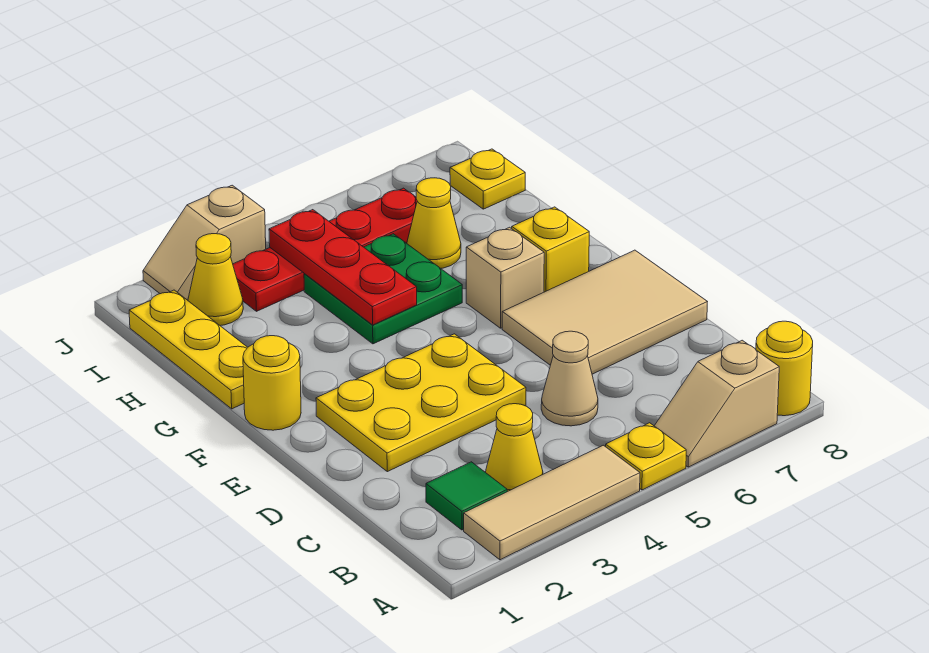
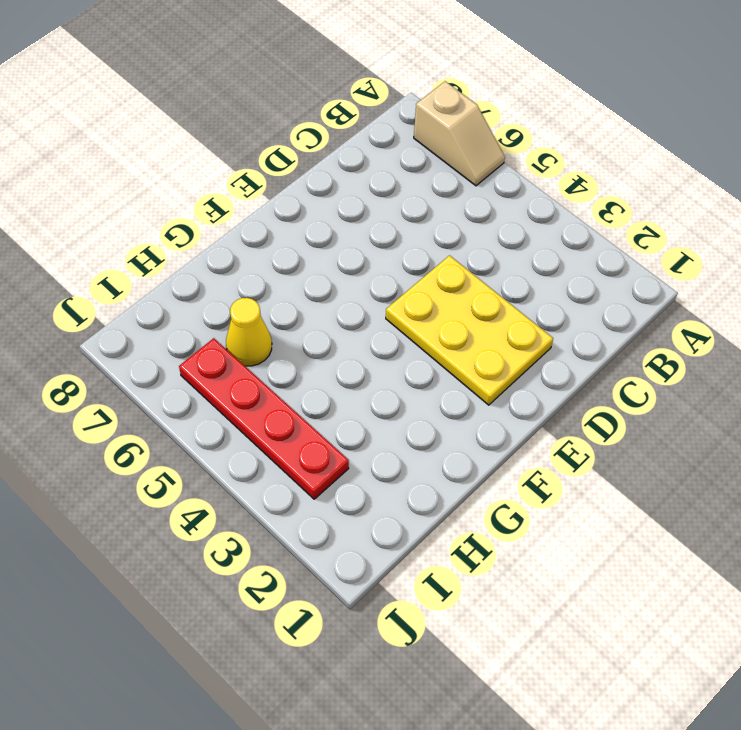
none -> tan tile A2:A4 level 1
none -> yellow plate A5 level 1
none -> yellow round brick A8 level 1

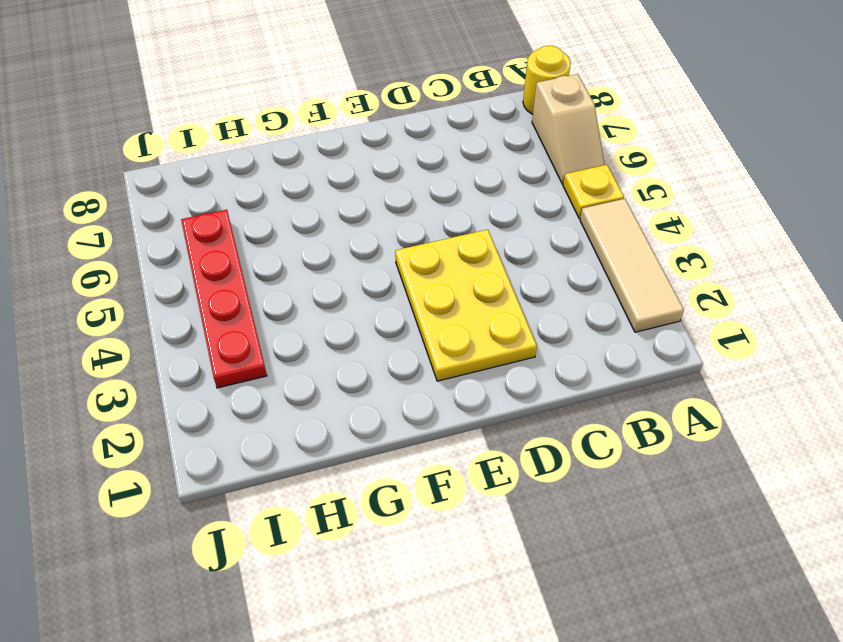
none -> green tile B2 level 1
none -> yellow cone B3 level 1
none -> tan cone C5 level 1

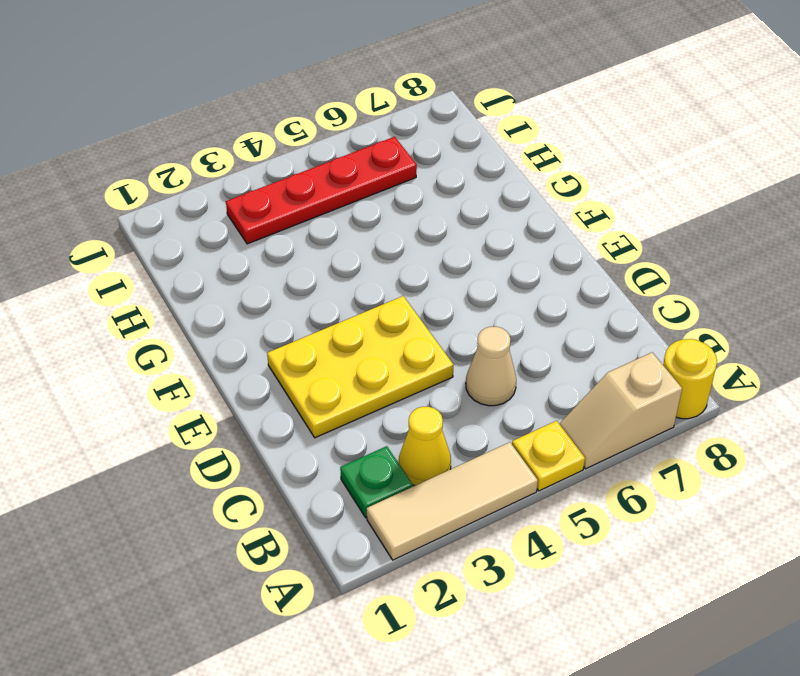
green plate B2 level 1 -> green tile B2 level 1
none -> tan tile D6:E8 level 1
none -> yellow round brick F1 level 1
none -> tan brick F6 level 1

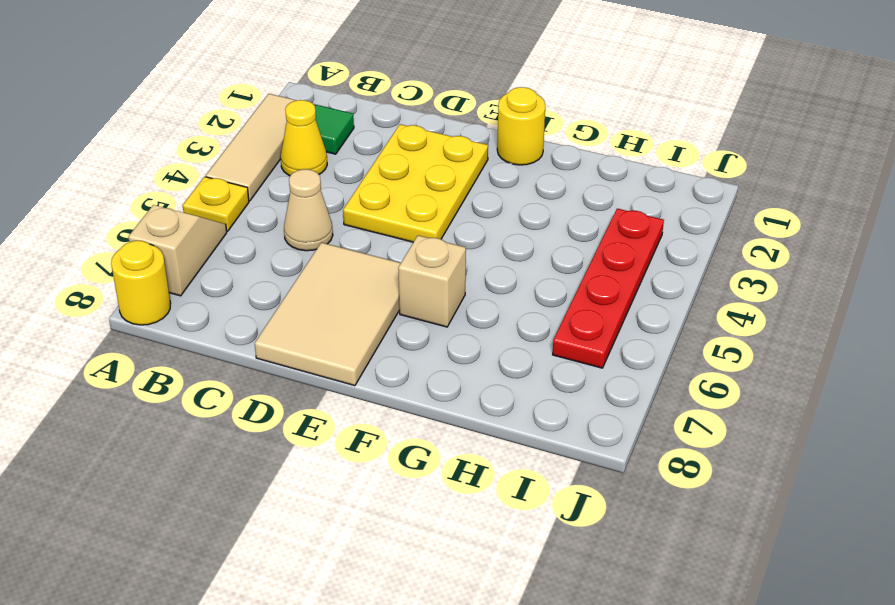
none -> yellow brick F7 level 1
none -> yellow plate G1:I1 level 1
none -> green plate G4:H5 level 1

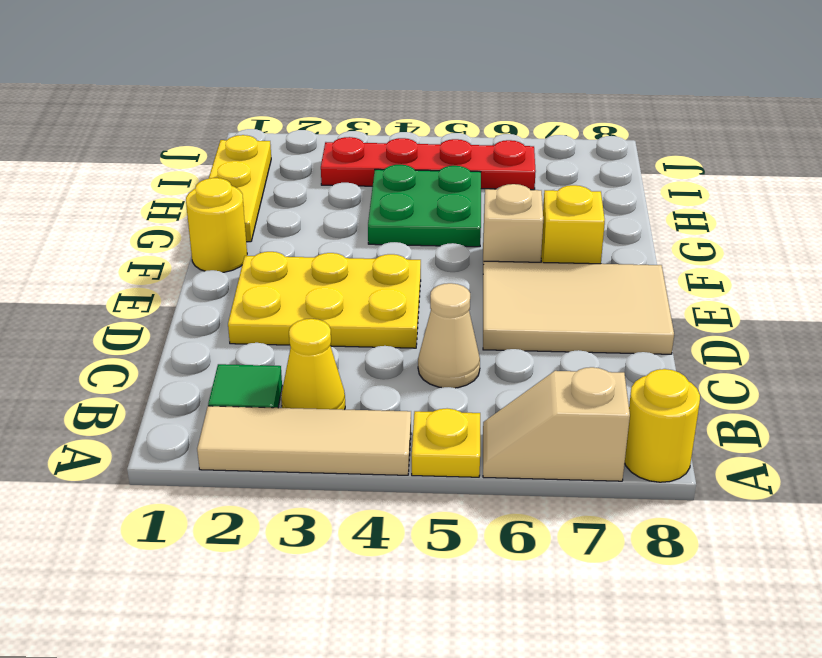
none -> yellow cone H6 level 1
none -> yellow cone I2 level 1
none -> yellow plate I8 level 1

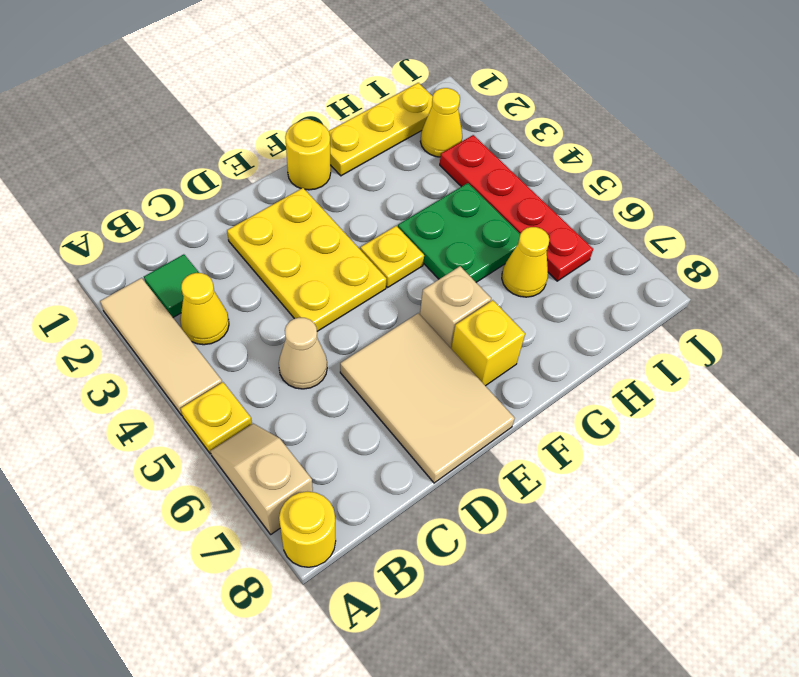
yellow plate F4 level 1 -> yellow plate I8 level 1
none -> tan slope J2:J3 level 1 top 3
none -> red plate G4:I4 level 2

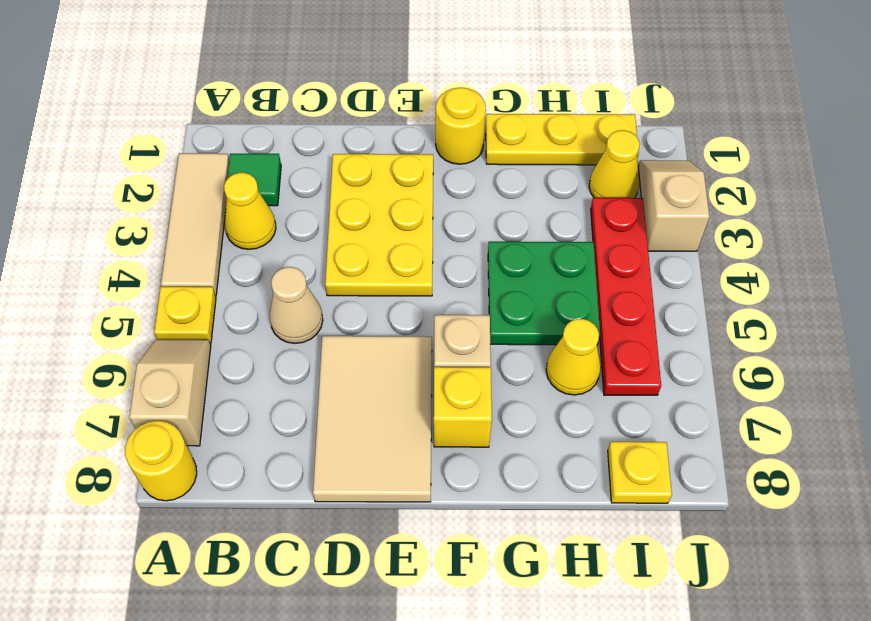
none -> red plate G4:I4 level 2

